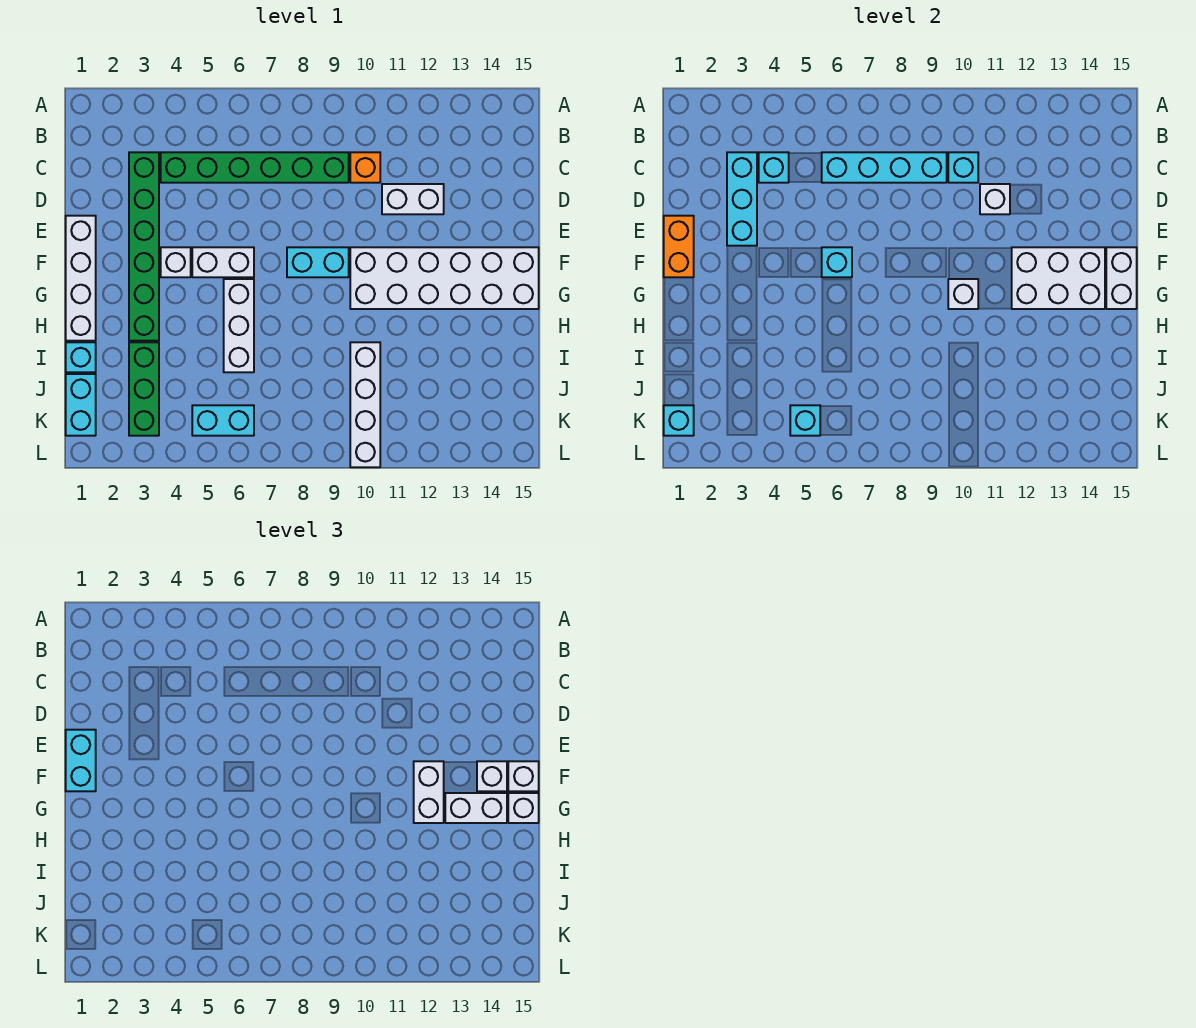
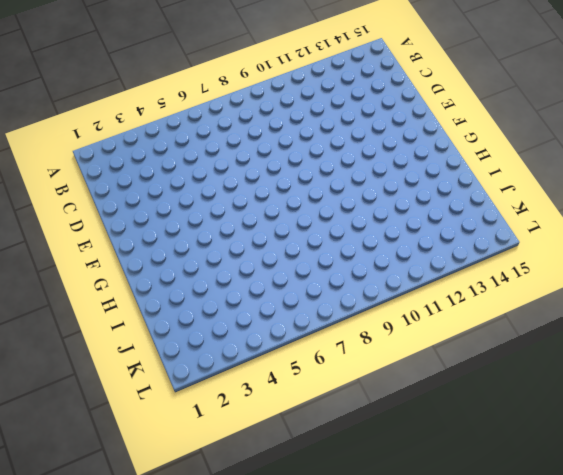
none -> green brick C3:H3 level 1
none -> green brick C4:C9 level 1
none -> orange brick C10 level 1
none -> white brick D11:D12 level 1

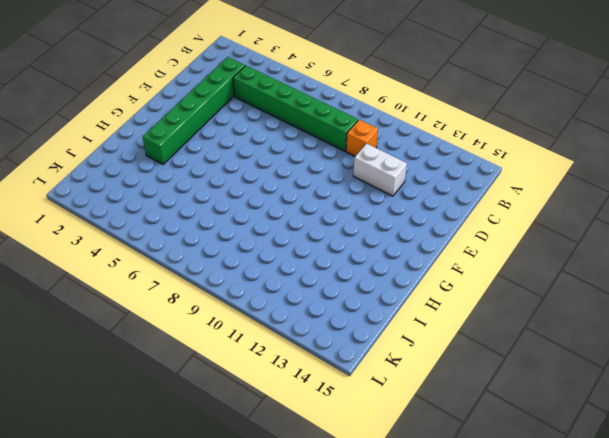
none -> white brick E1:H1 level 1
none -> white brick F4 level 1
none -> white brick F5:F6 level 1
none -> cyan brick F8:F9 level 1

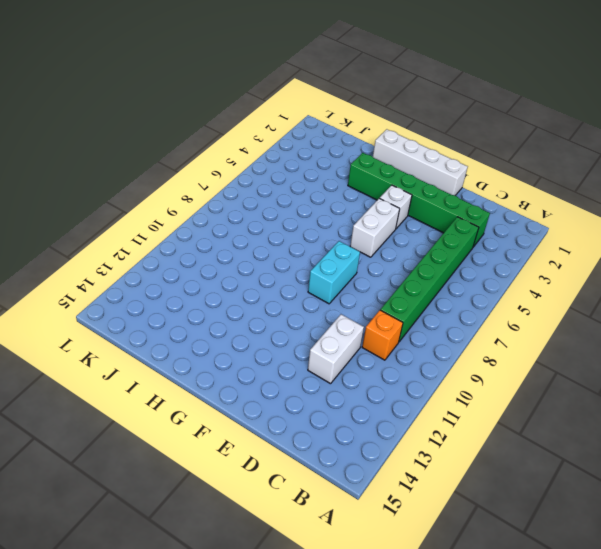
none -> white brick F10:G15 level 1
none -> white brick G6:I6 level 1
none -> cyan brick I1 level 1
none -> green brick I3:K3 level 1

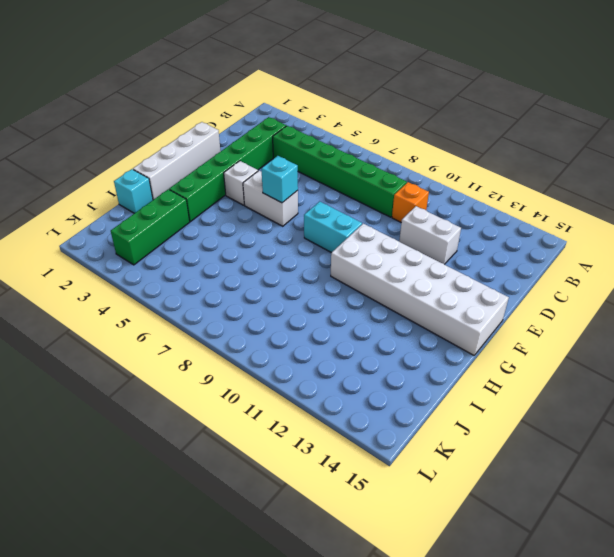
none -> white brick G6:I6 level 1
none -> white brick I10:L10 level 1
none -> cyan brick J1:K1 level 1
none -> cyan brick K5:K6 level 1

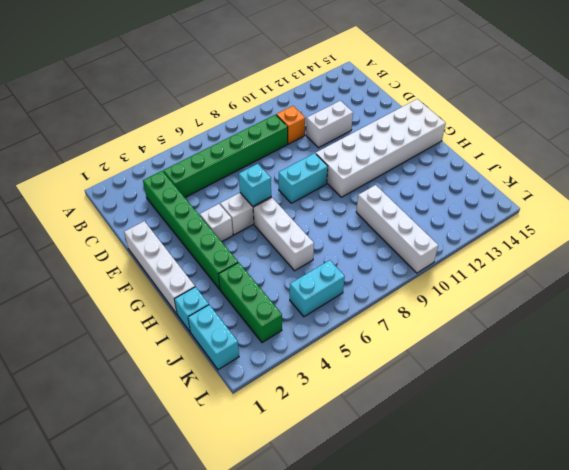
none -> cyan brick C3:E3 level 2
none -> cyan brick C4 level 2
none -> cyan brick C6:C9 level 2
none -> cyan brick C10 level 2

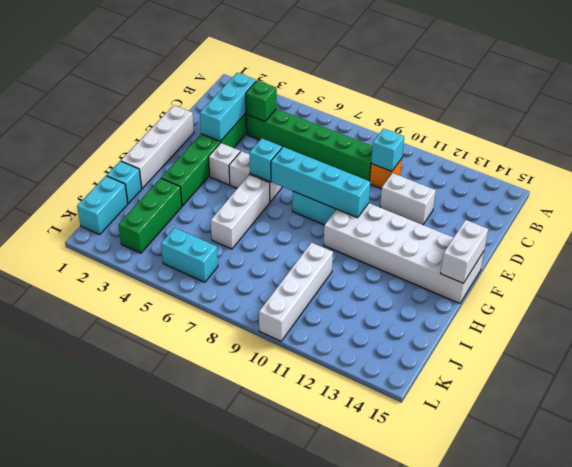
green brick C4 level 2 -> cyan brick C4 level 2
cyan brick F7:F10 level 2 -> cyan brick C6:C9 level 2
none -> white brick D11 level 2
none -> orange brick E1:F1 level 2
none -> white brick F12:G14 level 2
none -> white brick G10 level 2

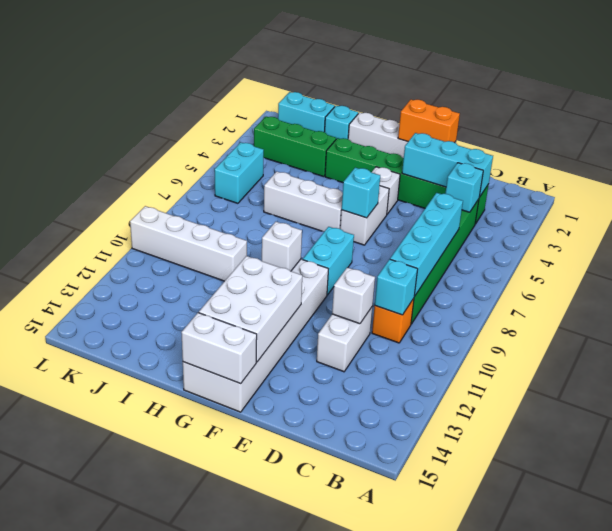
none -> cyan brick K1 level 2
none -> cyan brick K5 level 2
none -> cyan brick E1:F1 level 3
none -> white brick F12:G12 level 3

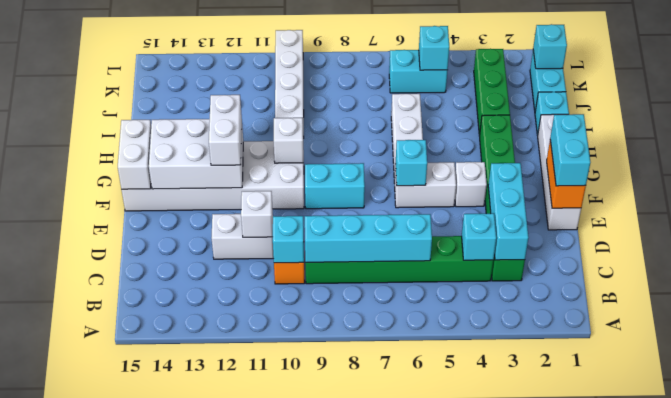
none -> white brick F14 level 3
none -> white brick F15 level 3
none -> white brick G13:G14 level 3
none -> white brick G15 level 3

